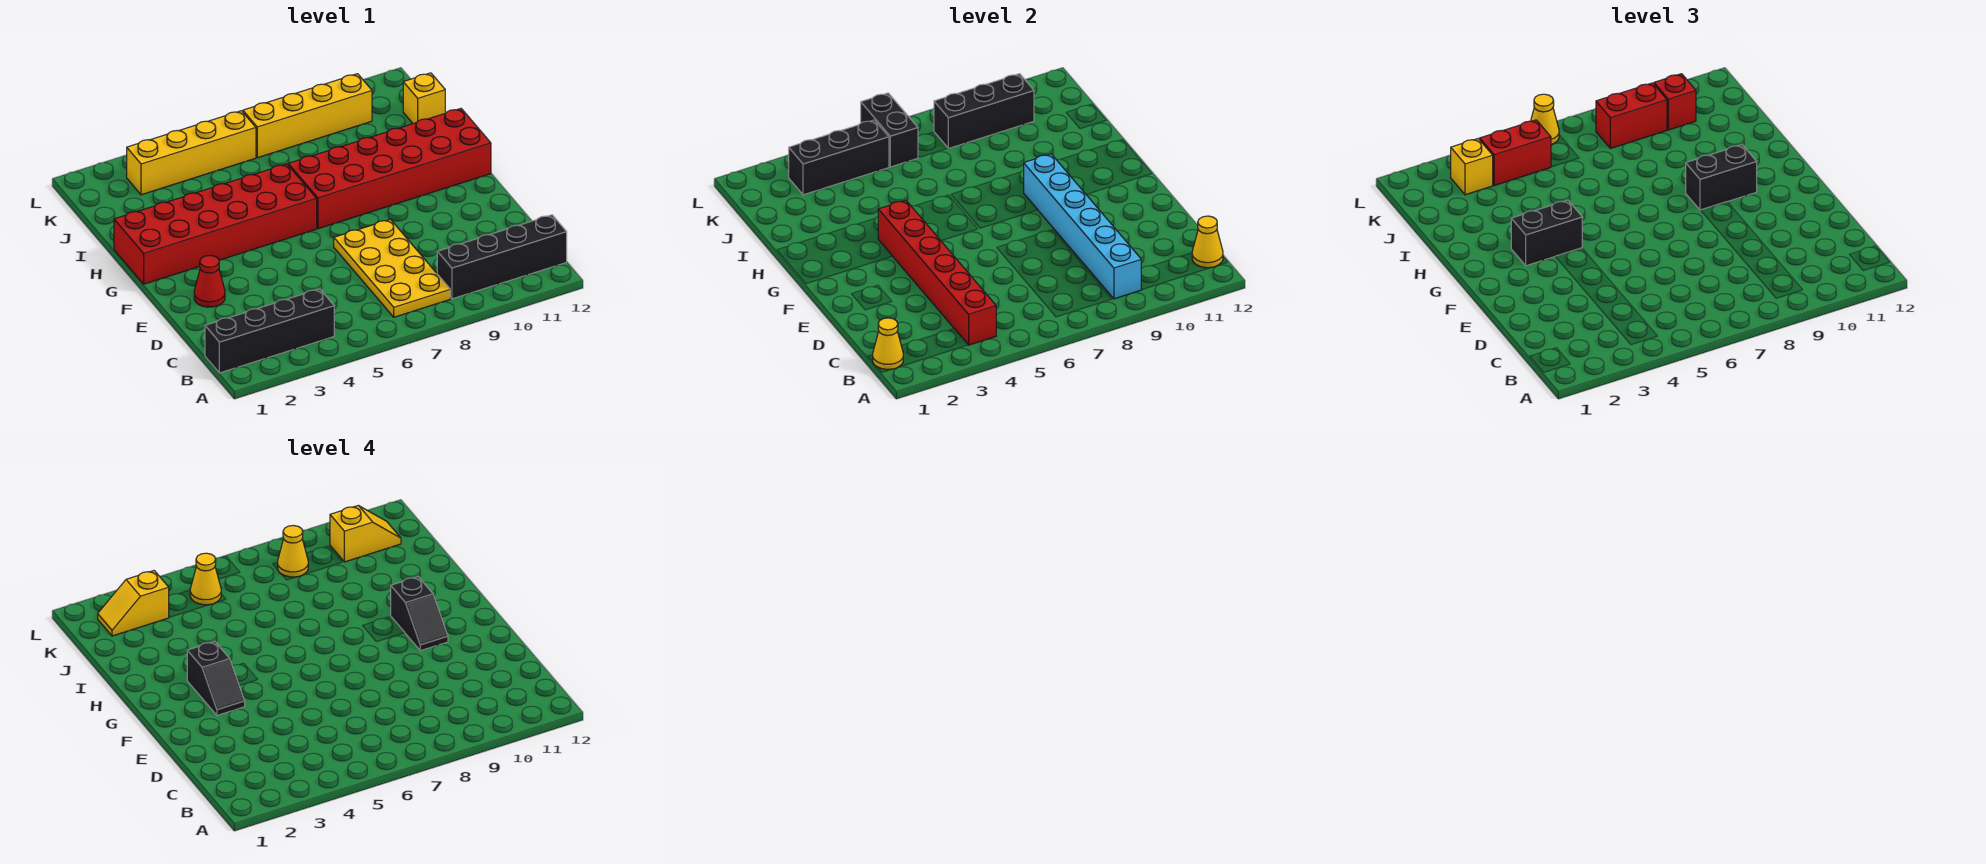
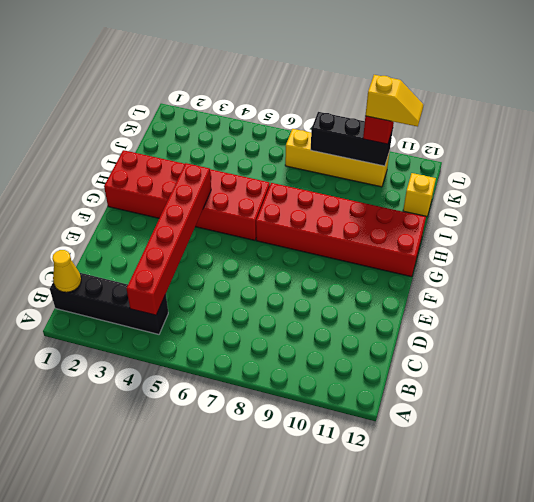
none -> yellow plate B7:E8 level 1
none -> black brick B9:B12 level 1
none -> red cone E2 level 1

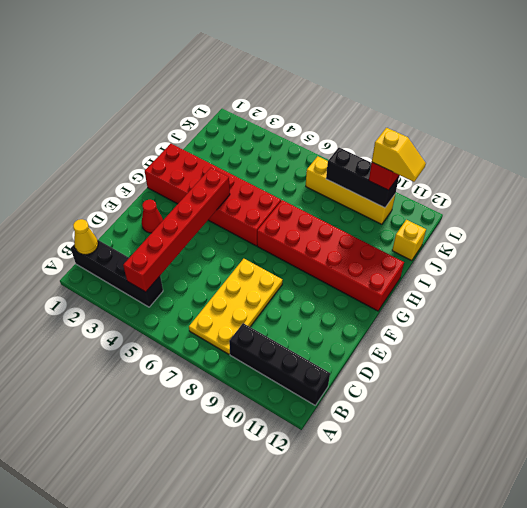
none -> yellow brick K3:K6 level 1
none -> cyan brick B9:G9 level 2
none -> yellow cone B12 level 2

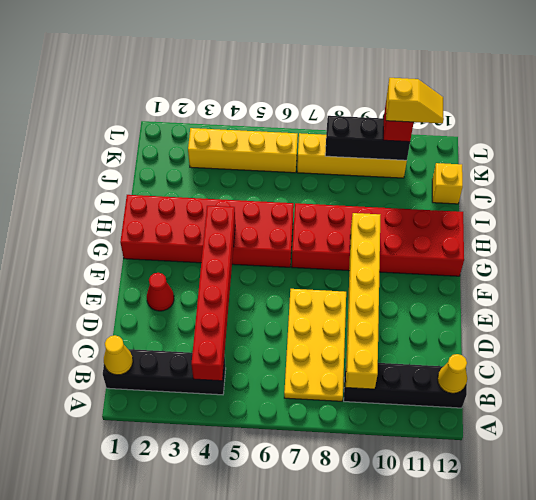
yellow brick B9:G9 level 2 -> cyan brick B9:G9 level 2
none -> black brick K3:K5 level 2
none -> black brick K6:L6 level 2
none -> black brick G3:G4 level 3

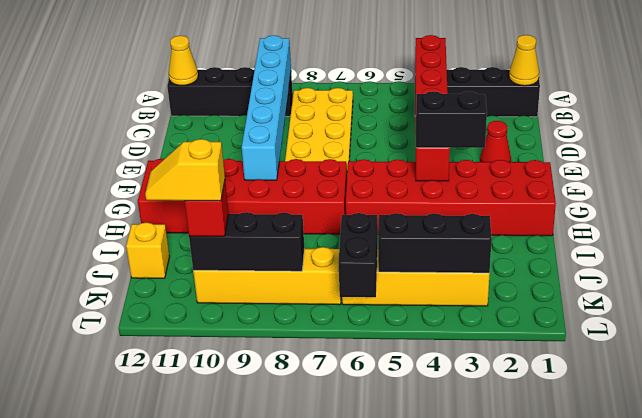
none -> black brick G9:G10 level 3
none -> yellow brick K3 level 3
none -> red brick K4:K5 level 3

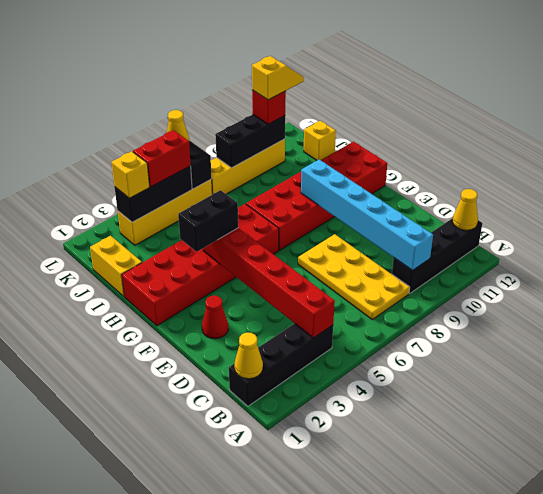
yellow brick I1:J1 level 1 -> none
none -> black brick G9:G10 level 3
none -> red brick K8:K9 level 3
none -> black slope F3:G3 level 4 top G

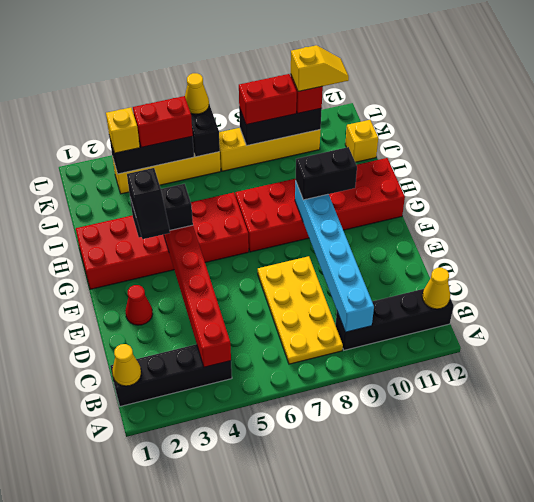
none -> black slope F10:G10 level 4 top G
none -> yellow slope K2:K3 level 4 top 3
none -> yellow cone K5 level 4

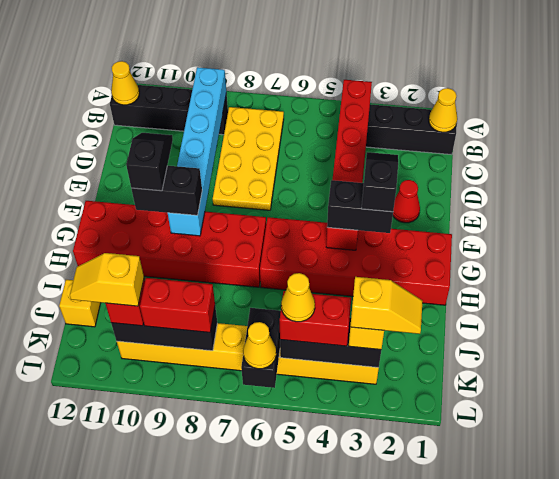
none -> yellow cone K8 level 4

